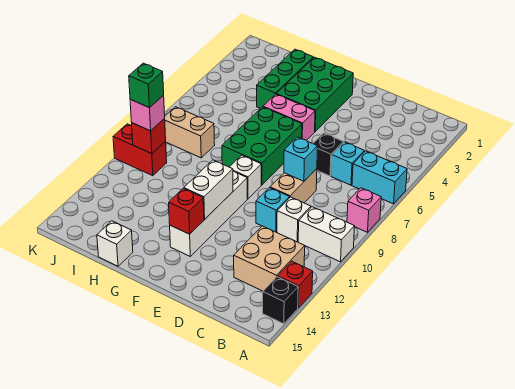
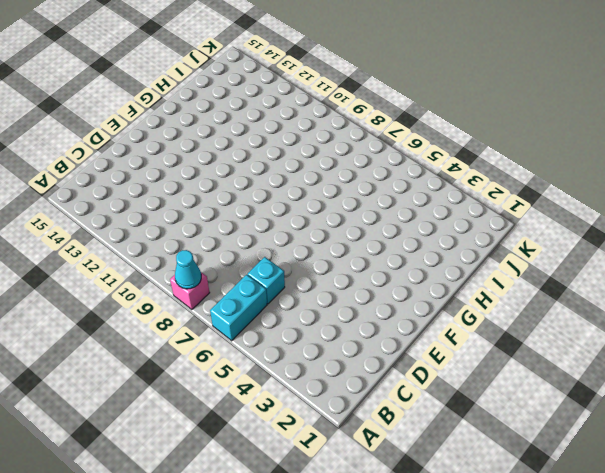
cyan cone A8 level 2 -> none
none -> white brick A10:B10 level 1
none -> red brick A13 level 1
none -> black brick A14 level 1

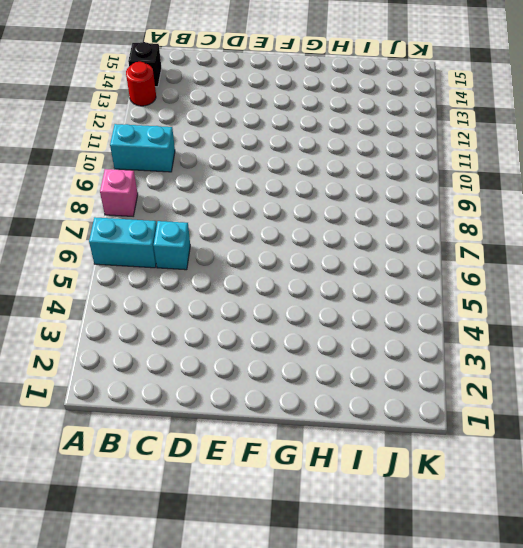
cyan brick A10:B10 level 1 -> white brick A10:B10 level 1
red round brick A13 level 1 -> red brick A13 level 1
none -> tan brick B12:C13 level 1
none -> white brick C10 level 1
none -> black brick D6 level 1

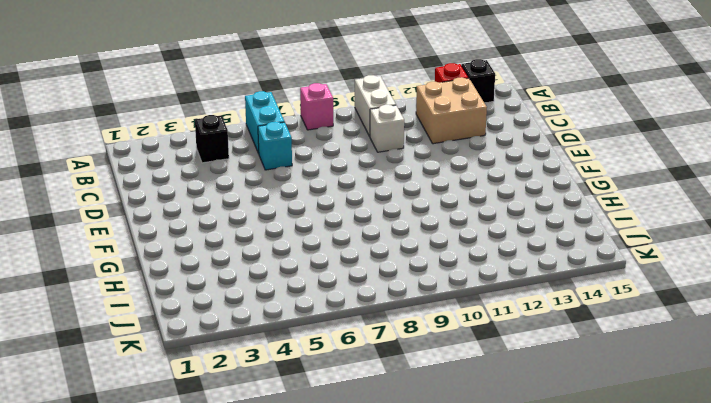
black brick B4 level 1 -> black brick D6 level 1
none -> tan brick D8:D9 level 1
none -> cyan brick D10 level 1
none -> green brick F2:G4 level 1

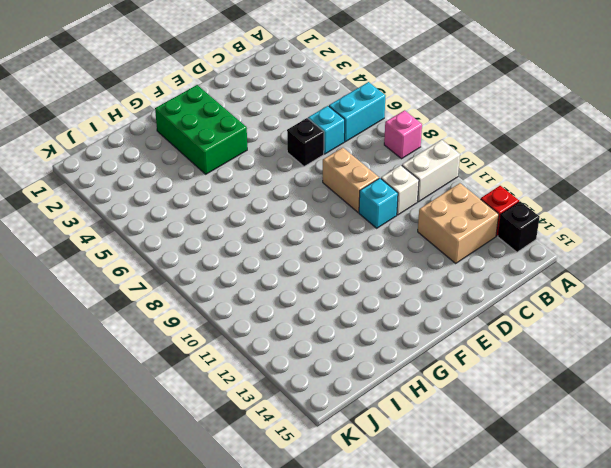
none -> pink brick F5:G5 level 1
none -> green brick F6:G8 level 1
none -> white brick F9 level 1

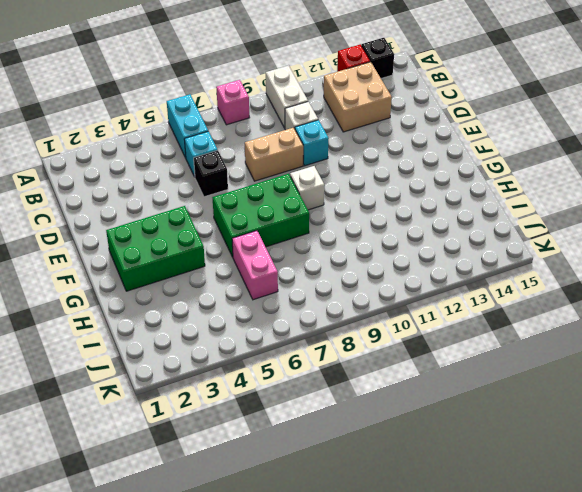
pink brick H6:I6 level 1 -> pink brick F5:G5 level 1
none -> white brick F10:F13 level 1
none -> green brick H2:H4 level 1
none -> white brick H15 level 1

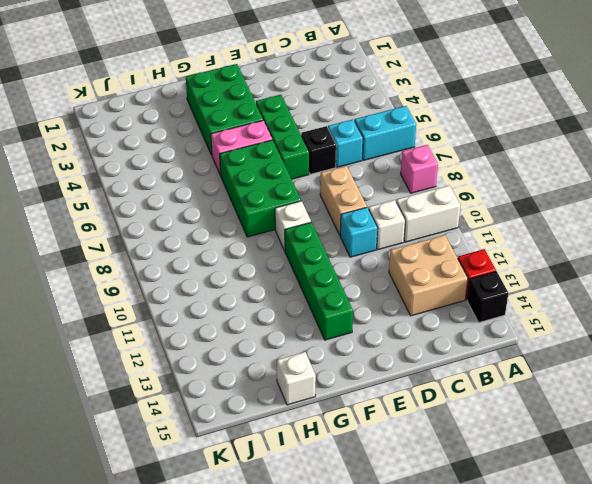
green brick E4:E6 level 1 -> green brick H2:H4 level 1
green brick F10:F13 level 1 -> white brick F10:F13 level 1
none -> tan brick I8:J8 level 1
none -> red brick J10:K10 level 1
none -> cyan brick D8 level 2

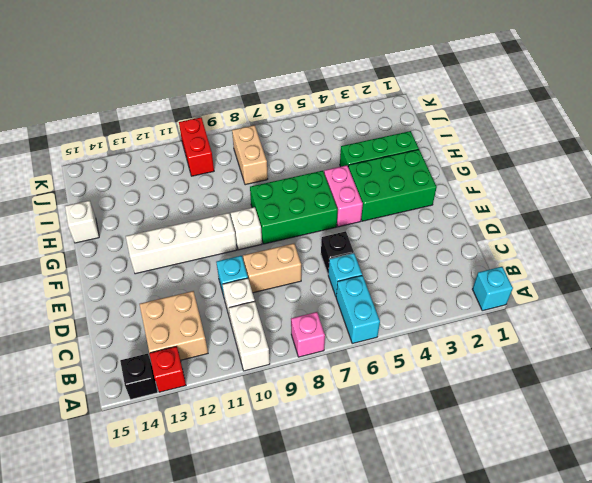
cyan brick A1 level 1 -> cyan brick D8 level 2
none -> white brick F11:F12 level 2
none -> red brick F13 level 2
none -> red brick J10 level 2

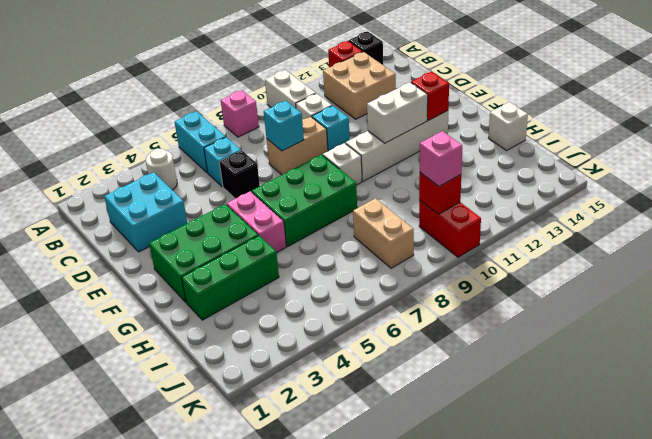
white round brick B4 level 1 -> none
cyan brick C2:D3 level 1 -> none
none -> green brick J10 level 4

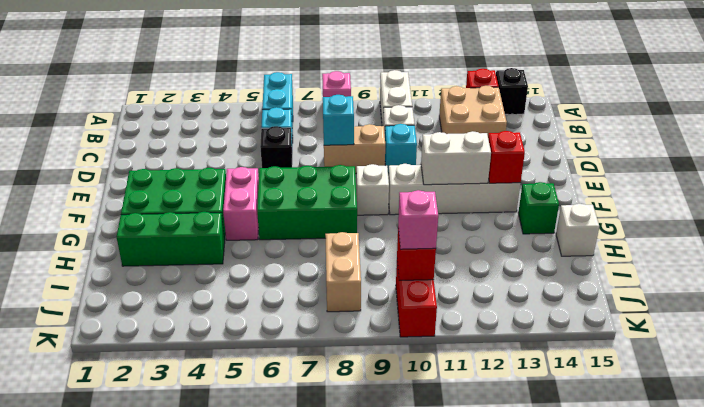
green brick G14 level 1 -> green brick J10 level 4

